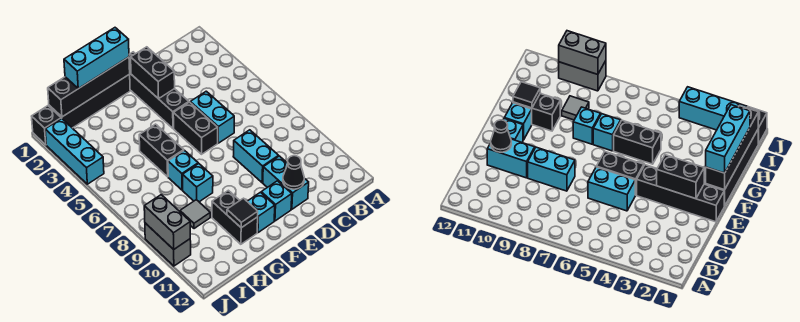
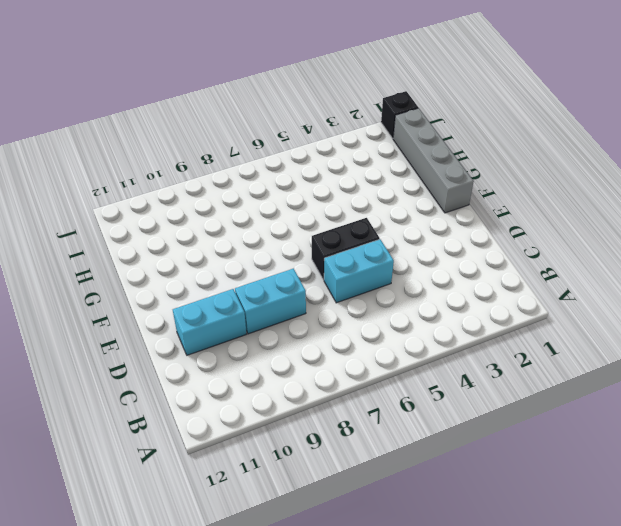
grey brick F1:I1 level 1 -> black brick F1:I1 level 1
none -> black brick E1:E4 level 1
none -> cyan brick E11 level 1
none -> cyan brick F11 level 1

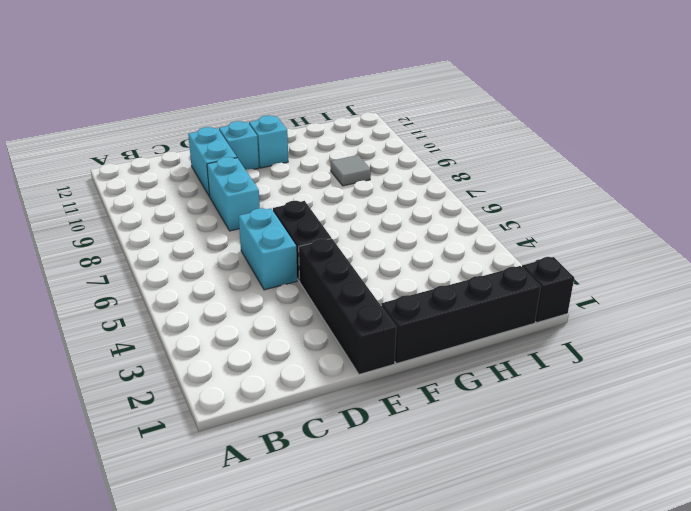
none -> black brick G5:G6 level 1
none -> cyan brick G7 level 1
none -> cyan brick G8 level 1

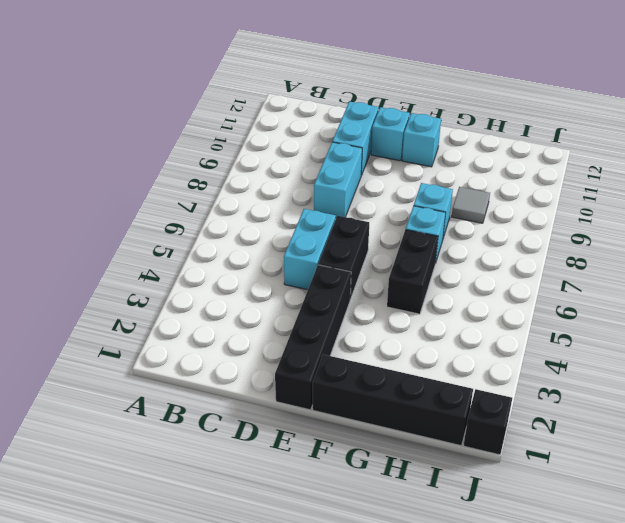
none -> black brick G10:G11 level 1
none -> cyan brick J2:J4 level 1
none -> grey brick J9:J10 level 1

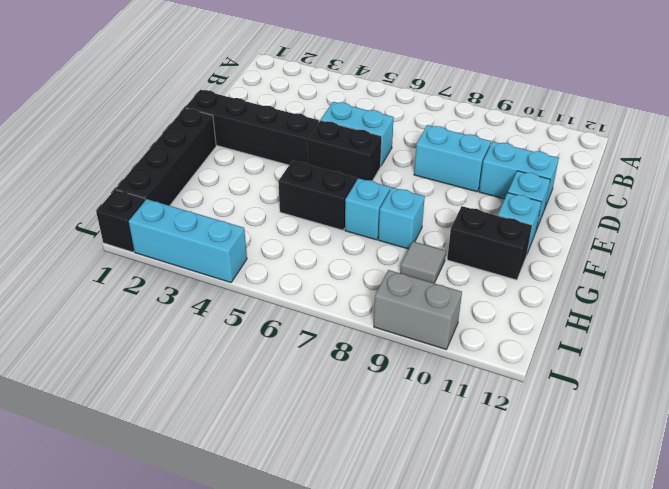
none -> black cone D11 level 2
none -> black brick E2:E3 level 2
none -> black brick F1:I1 level 2

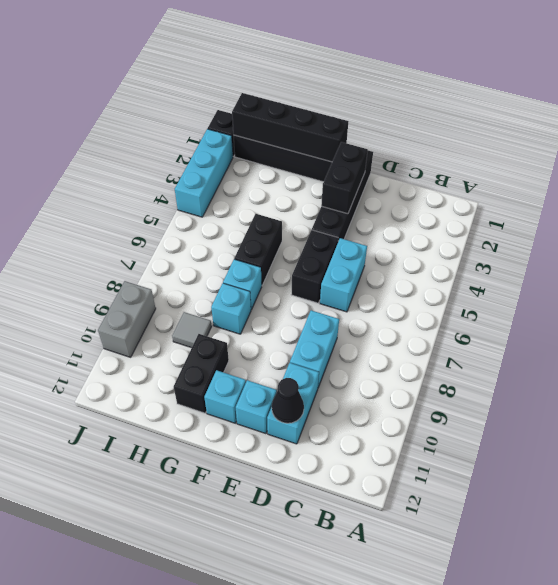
none -> black tile G11 level 2
none -> grey brick J9:J10 level 2
none -> cyan brick F1:H1 level 3

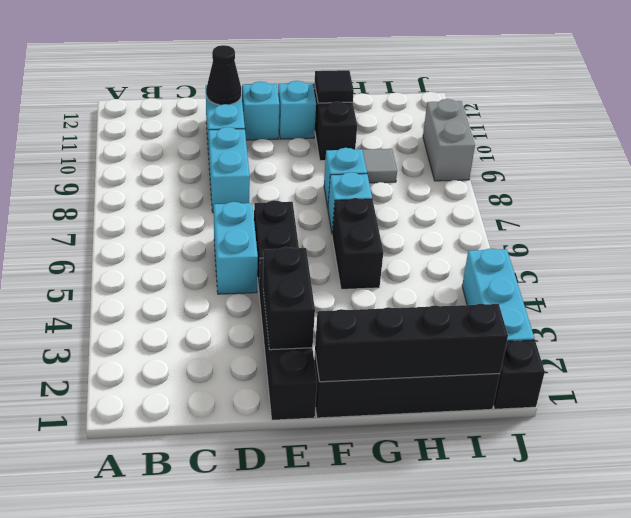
none -> grey brick J9:J10 level 2
none -> cyan brick F1:H1 level 3

